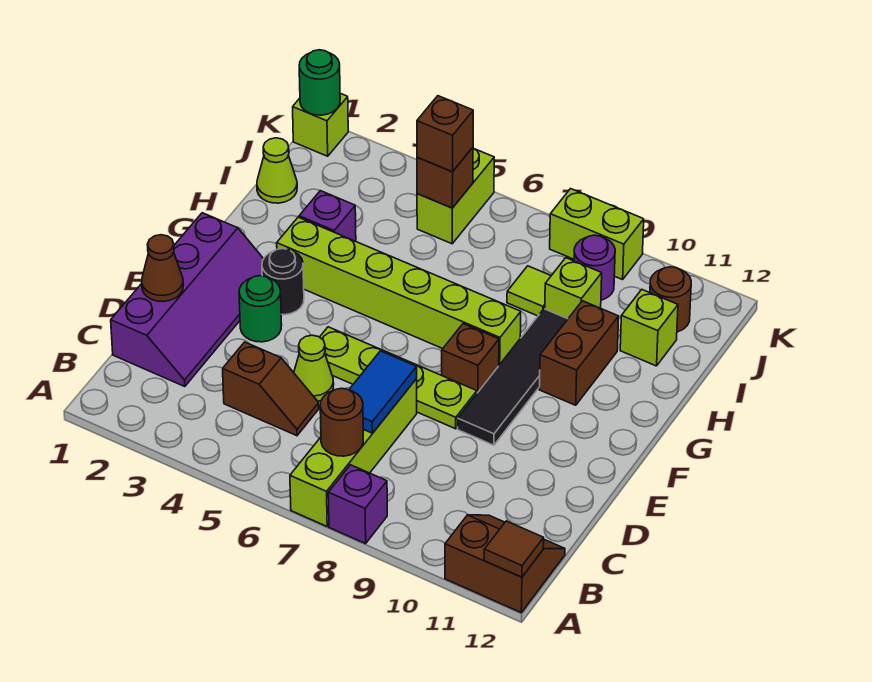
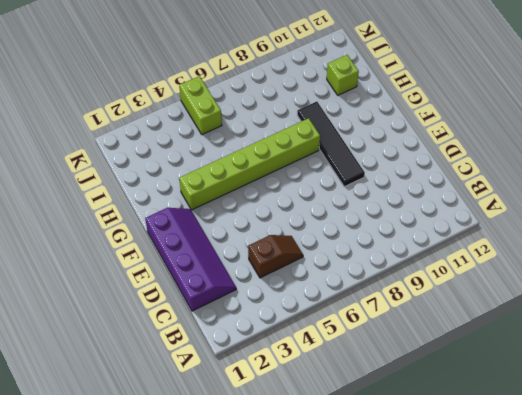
none -> lime brick A7:D7 level 1
none -> purple brick A8 level 1
none -> brown slope A11:B12 level 1 top A
none -> lime cone D5 level 1

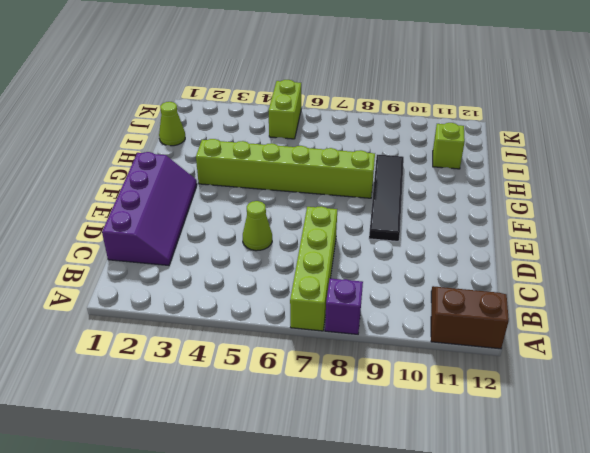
none -> brown slope C4:C5 level 1 top 4
none -> green round brick E3 level 1
none -> lime plate E5:E8 level 1
none -> black round brick F3 level 1

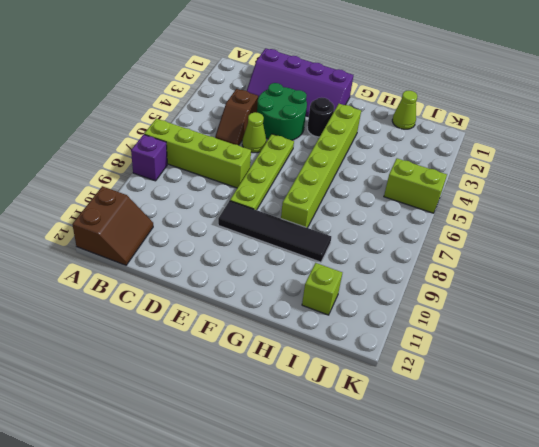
green round brick D3:E4 level 1 -> green round brick E3 level 1
none -> brown brick F8 level 1
none -> brown brick G10:H10 level 1
none -> purple brick H3 level 1
none -> lime tile I8 level 1

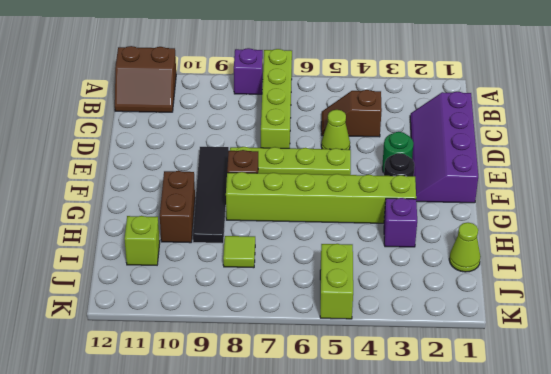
none -> lime brick I9 level 1
none -> purple round brick J9 level 1
none -> brown round brick J11 level 1
none -> lime brick K1 level 1

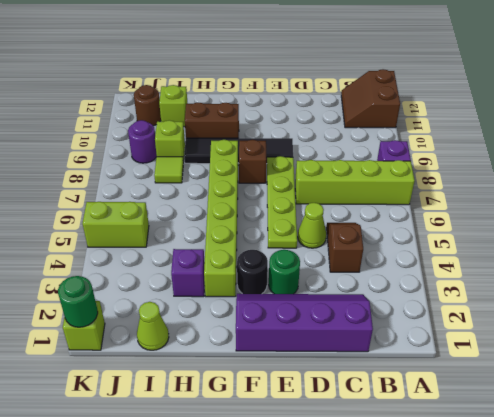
none -> lime brick K8:K9 level 1
none -> brown tile A12 level 2
none -> brown round brick B7 level 2
none -> blue tile C7:D7 level 2

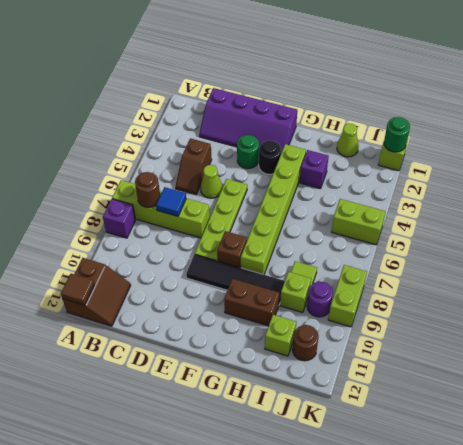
blue tile C7 level 2 -> blue tile C7:D7 level 2
none -> brown cone D1 level 2
none -> brown brick J5 level 2
none -> brown brick J5 level 3

